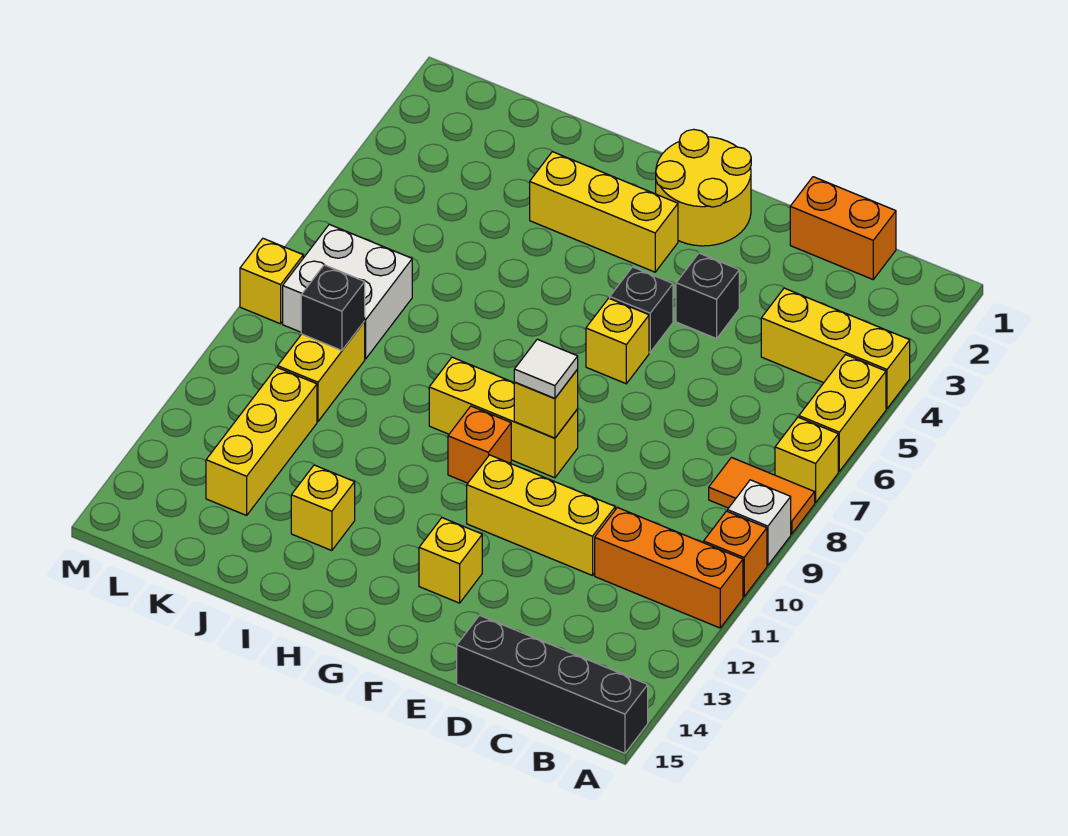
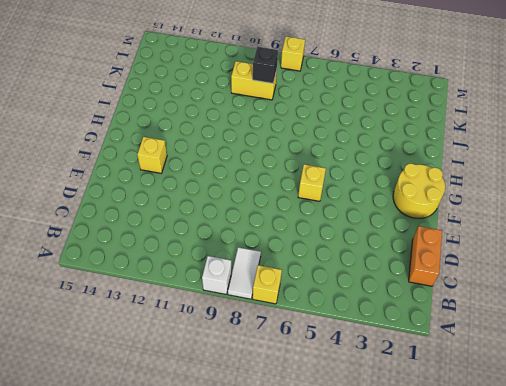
white tile A8:B8 level 1 -> orange tile A8:B8 level 1
none -> yellow brick A4:C4 level 1
none -> yellow brick A5:A6 level 1
none -> orange brick A10 level 1

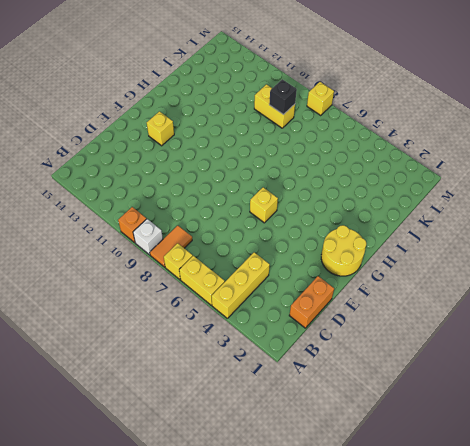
none -> orange brick A11:C11 level 1
none -> black brick A15:D15 level 1
none -> yellow brick D11:F11 level 1

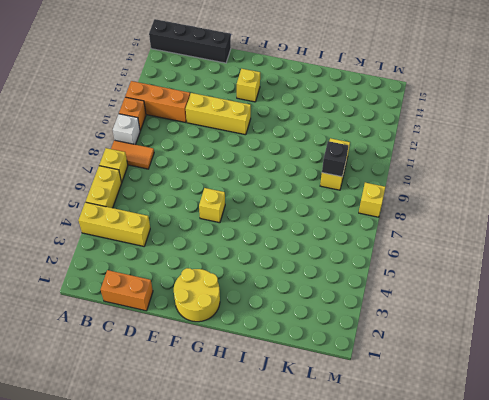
none -> black brick E4 level 1
none -> black brick F5 level 1
none -> yellow brick F9:H9 level 1

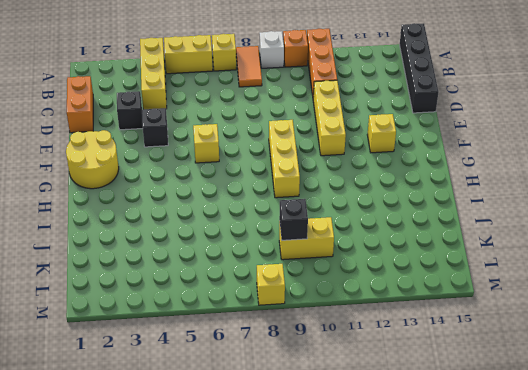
black brick D3 level 1 -> black brick F5 level 1
none -> yellow brick G3:I3 level 1
none -> orange brick G10 level 1
none -> yellow brick I13 level 1

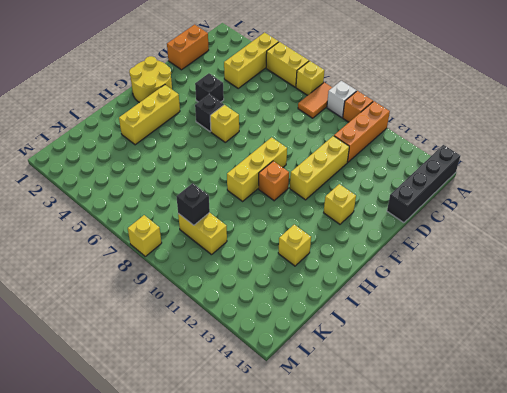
none -> white brick K7:L8 level 1
none -> yellow brick K11:K13 level 1
none -> yellow brick F9 level 2

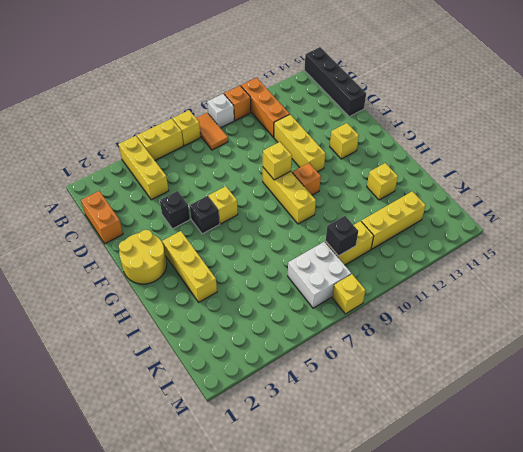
none -> white tile F9 level 3

